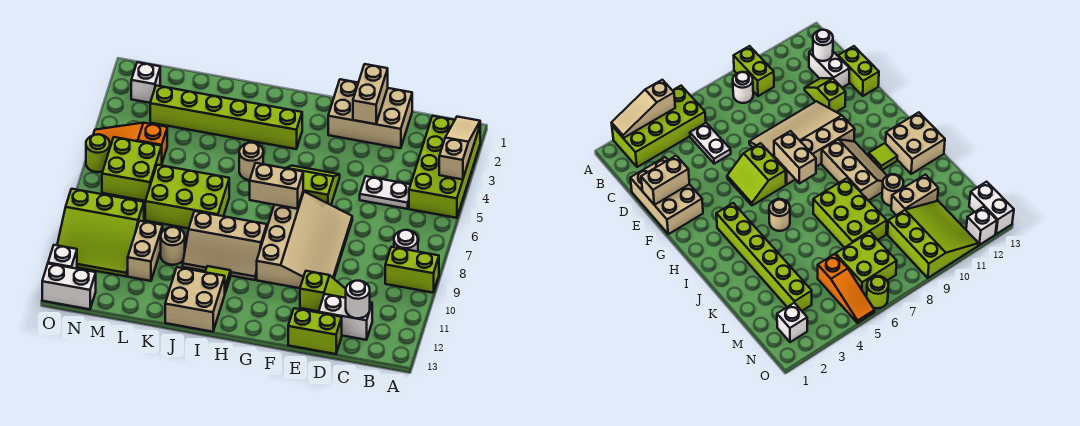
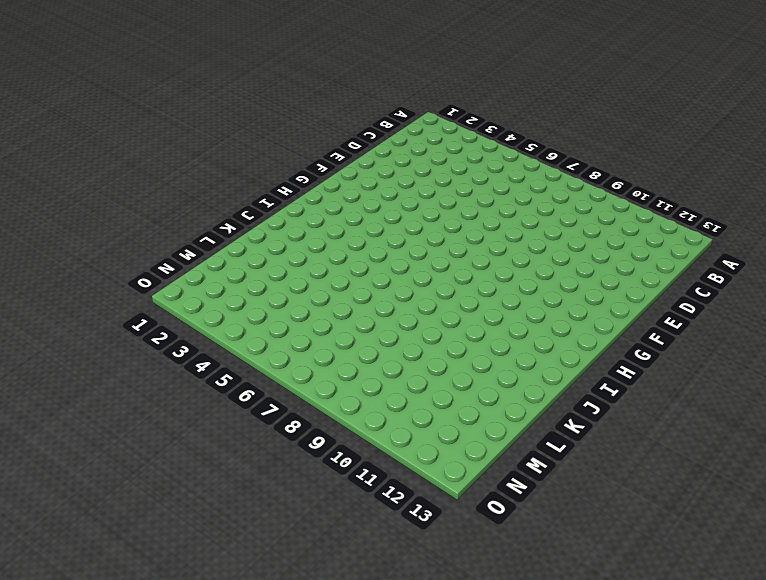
none -> lime brick A2:B5 level 1
none -> lime brick A9:B9 level 1
none -> white round brick B8 level 1

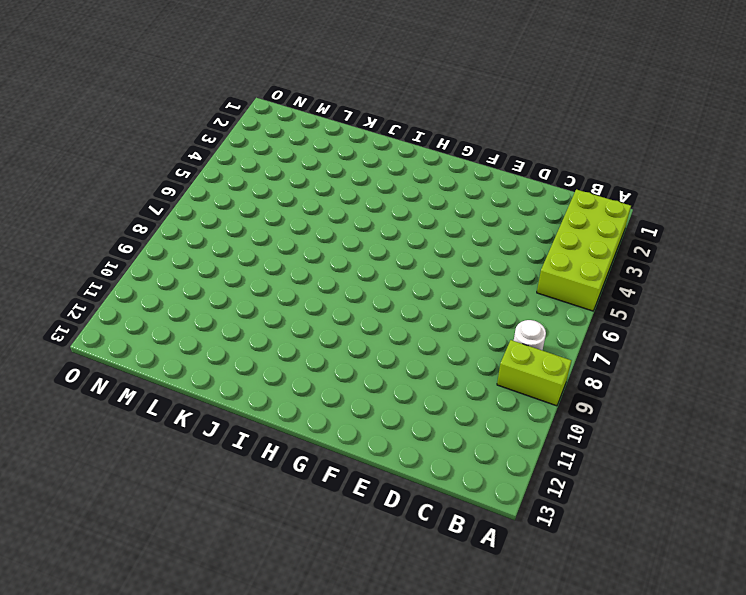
none -> white plate C5:D5 level 1
none -> white brick C12:D12 level 1
none -> tan brick D1:F2 level 1

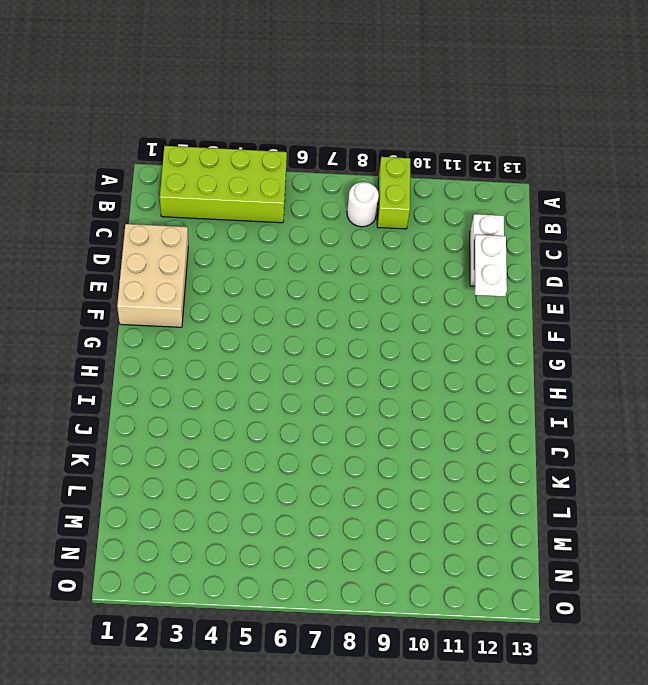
white plate D12:E12 level 2 -> white plate C5:D5 level 1
none -> lime slope D11:E11 level 1 top E
none -> lime brick D13:E13 level 1
none -> tan slope E7:G10 level 1 top G

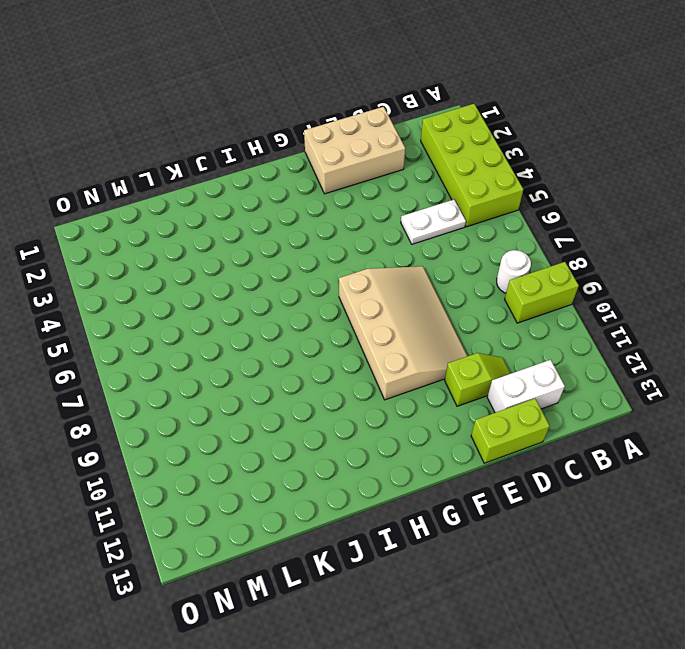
none -> lime slope F5:G6 level 1 top 6
none -> lime brick H3:M3 level 1
none -> tan slope H9:J10 level 1 top 9

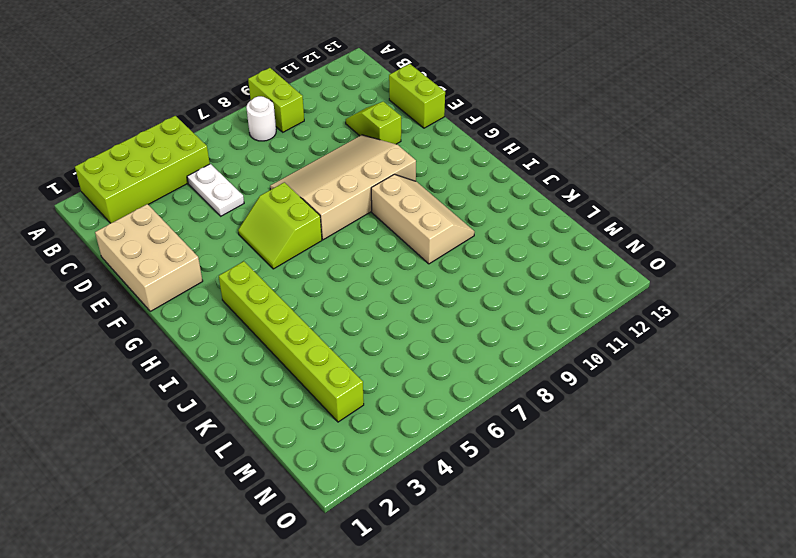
none -> white brick C12:D12 level 1
none -> tan round brick I5 level 1
none -> lime tile I11 level 1

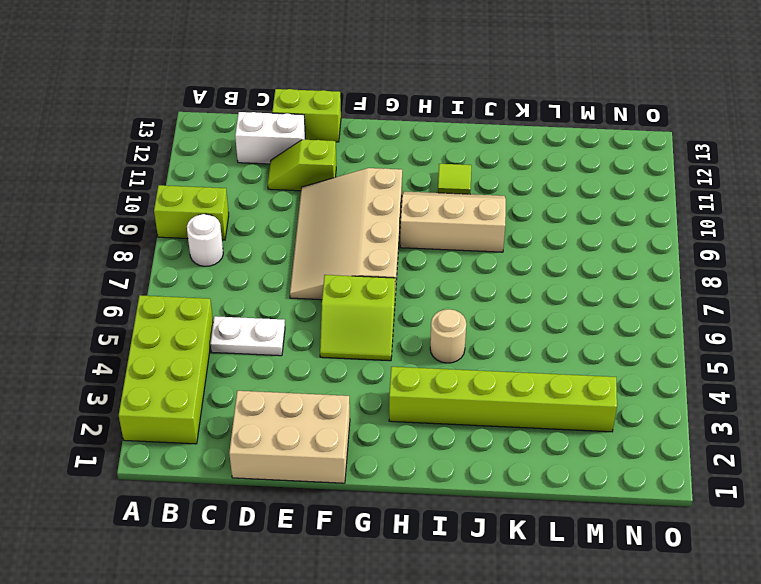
none -> tan brick I12:J13 level 1
none -> lime brick J7:L8 level 1
none -> tan round brick K10 level 1

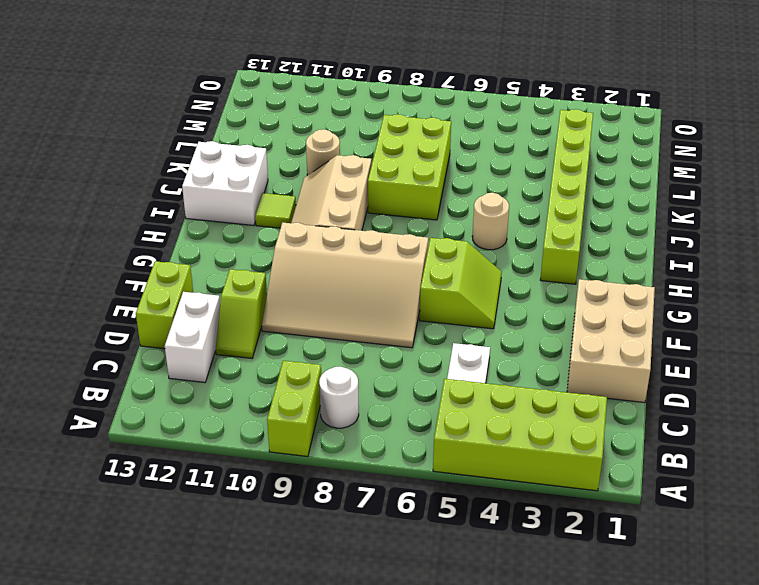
white brick I12:J13 level 1 -> tan brick I12:J13 level 1
none -> tan brick L10:L11 level 1
none -> orange slope M5:O5 level 1 top M
none -> lime brick M6:N7 level 1

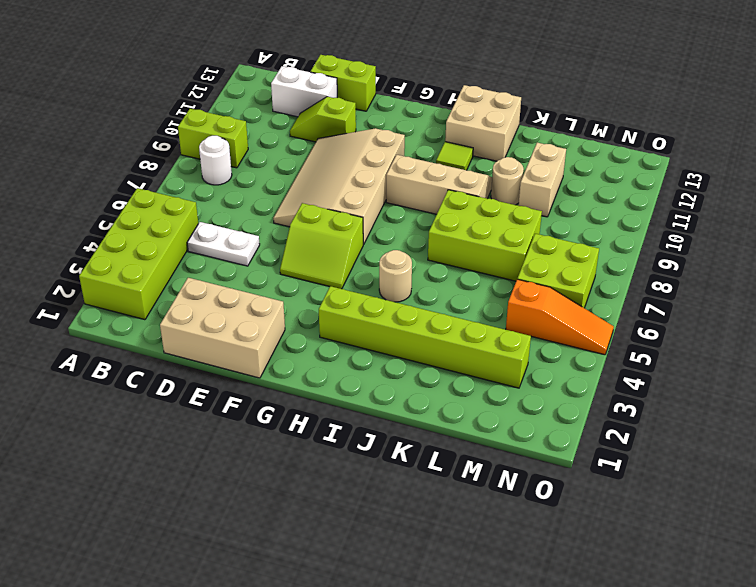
none -> lime slope M9:O11 level 1 top 9
none -> white brick N2 level 1
none -> white brick N13:O13 level 1

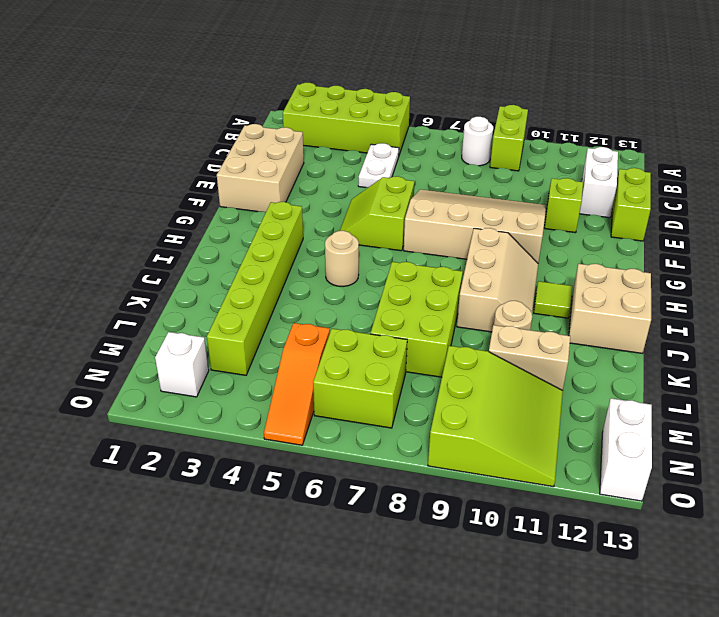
none -> lime round brick O6 level 1
none -> white brick O12 level 1
none -> tan slope A2:A4 level 2 top 4

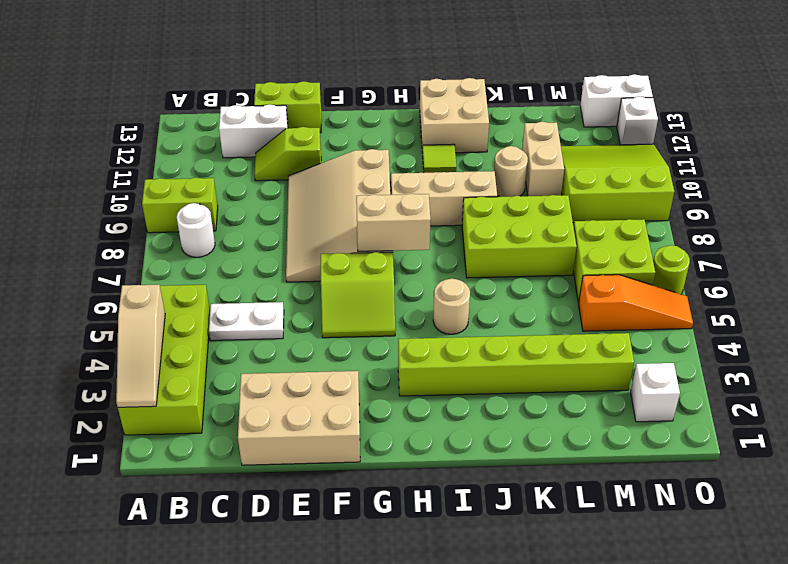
none -> white round brick C12 level 2
none -> tan brick E1:E2 level 2

